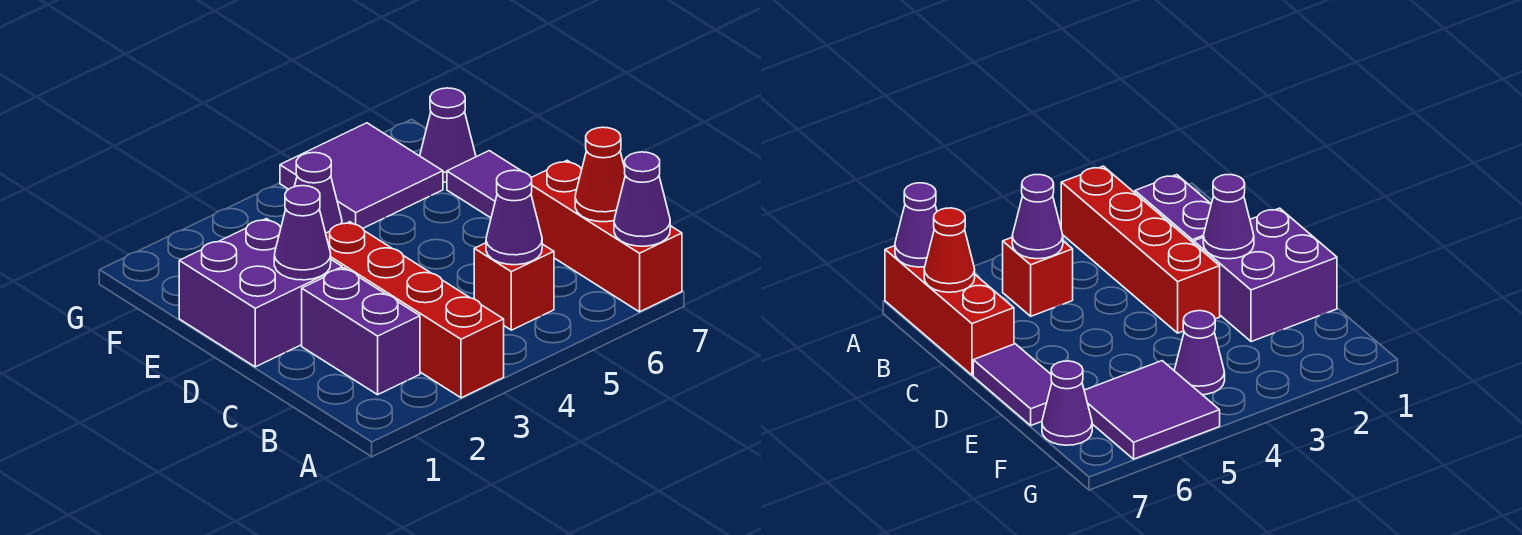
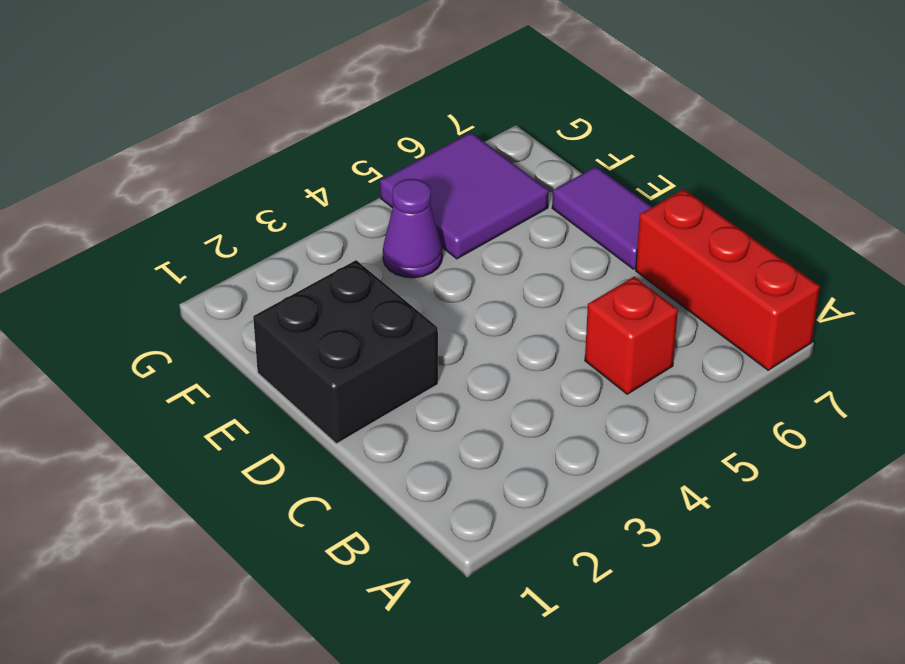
black brick D1:E2 level 1 -> purple brick D1:E2 level 1
none -> red brick A3:D3 level 1
none -> purple brick B2:C2 level 1
none -> purple cone F7 level 1

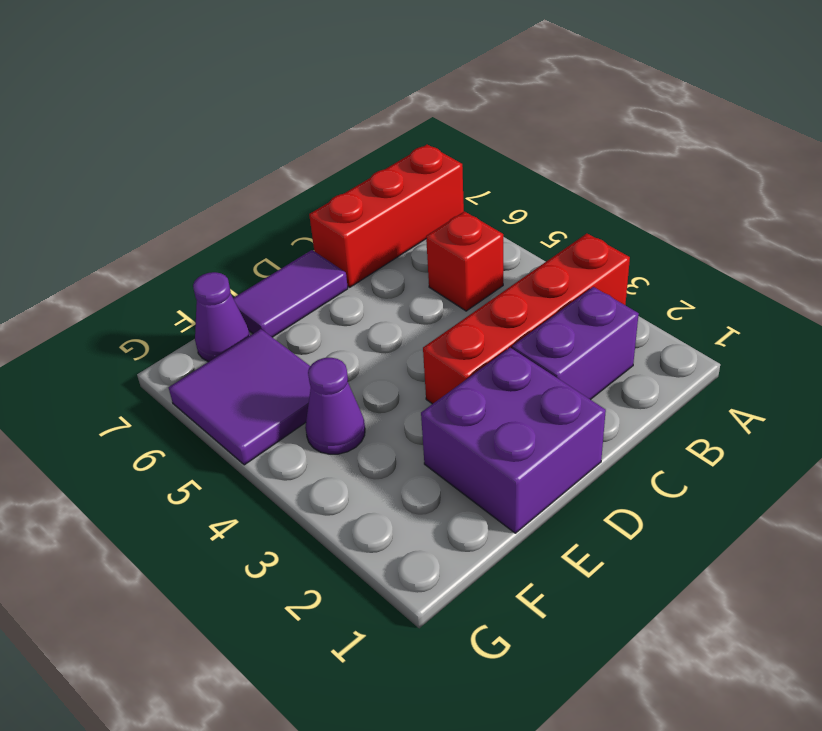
none -> purple cone A7 level 2
none -> purple cone B5 level 2
none -> red cone B7 level 2

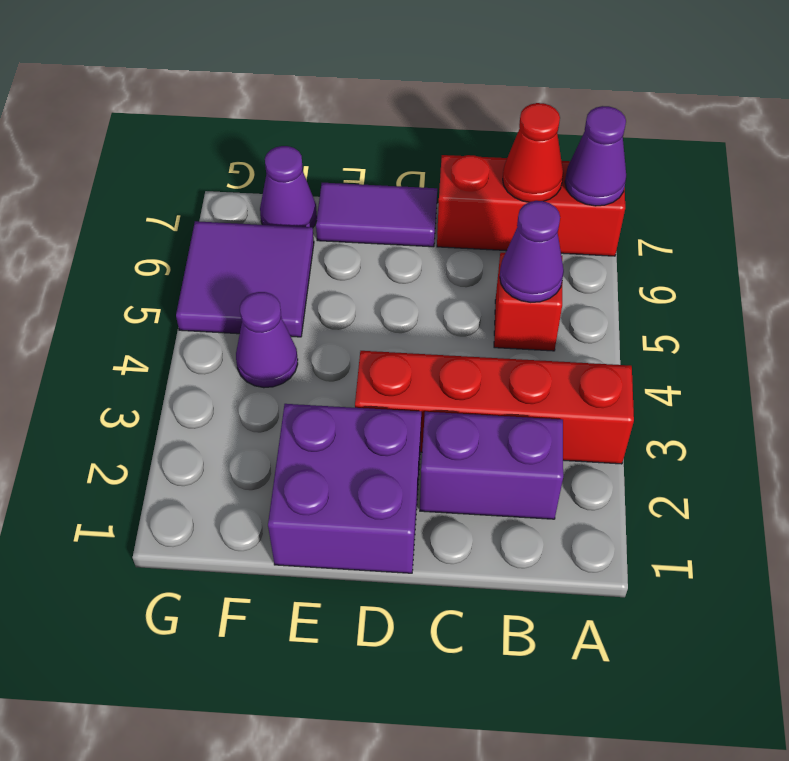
none -> purple cone D2 level 2

